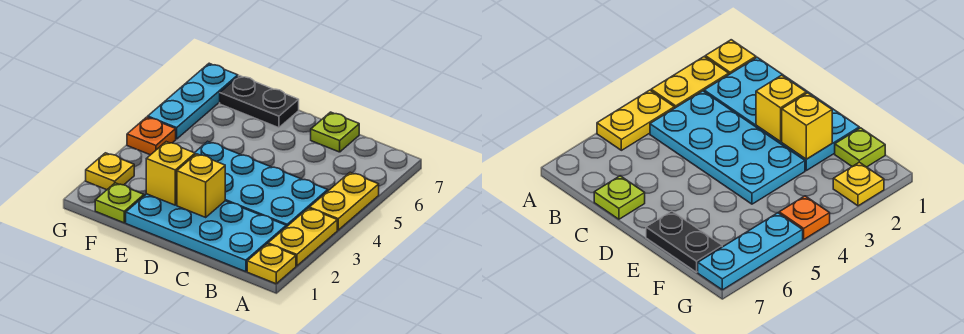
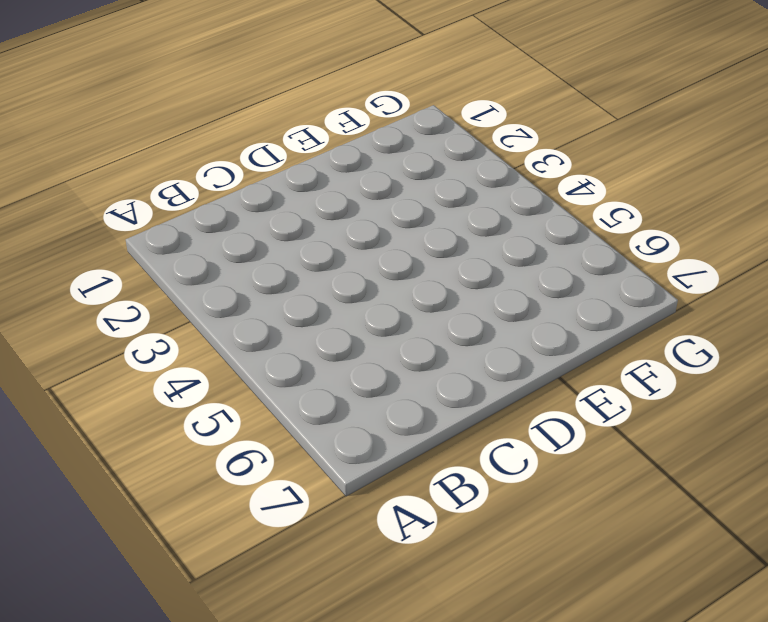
none -> yellow plate A1 level 1
none -> yellow plate A2:A3 level 1
none -> yellow plate A4:A5 level 1

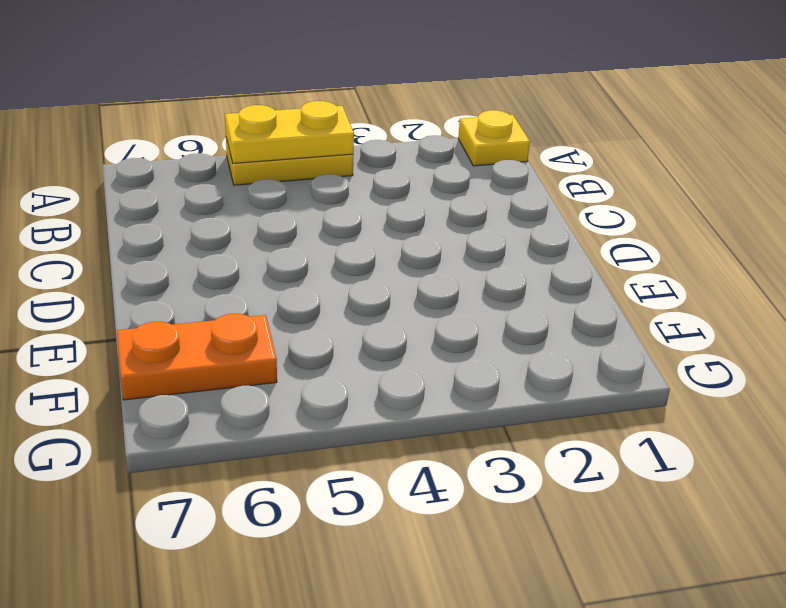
yellow plate A4:A5 level 2 -> yellow plate A2:A3 level 1
orange plate F6:F7 level 1 -> black plate E7:F7 level 1
none -> cyan plate B1:E2 level 1
none -> cyan plate B3:E4 level 1
none -> lime plate C7 level 1

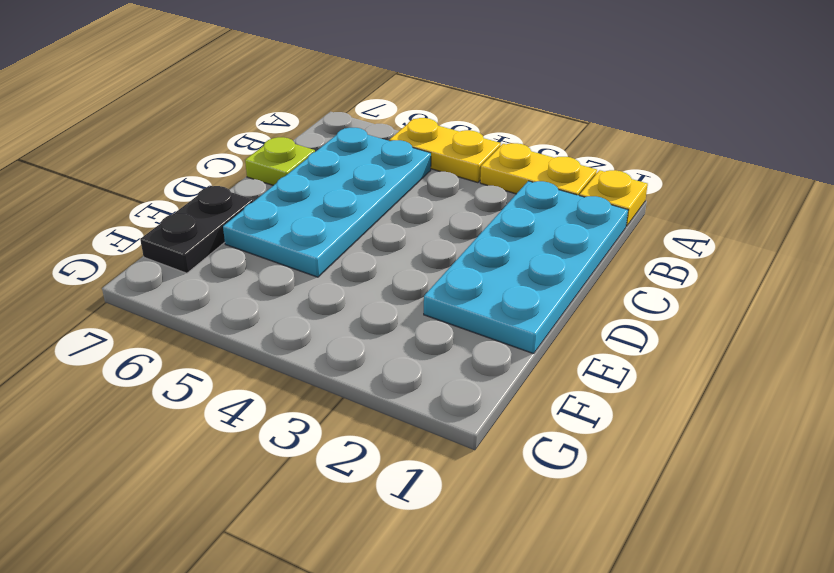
cyan plate B5:E6 level 1 -> cyan plate B3:E4 level 1
none -> lime plate F1 level 1
none -> yellow plate G2 level 1
none -> orange plate G4 level 1

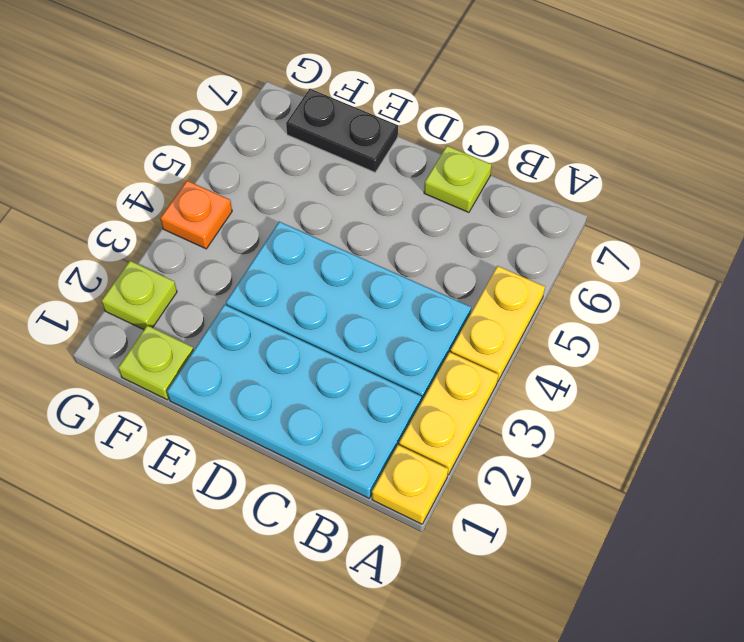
lime plate G2 level 1 -> yellow plate G2 level 1
none -> cyan plate G5:G7 level 1
none -> yellow brick D2 level 2
none -> yellow brick E2 level 2

